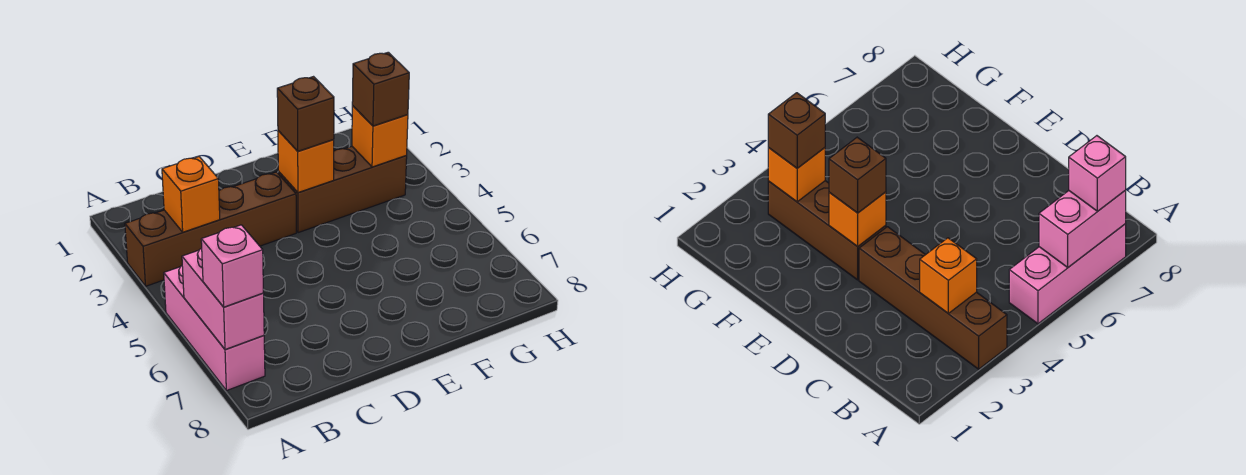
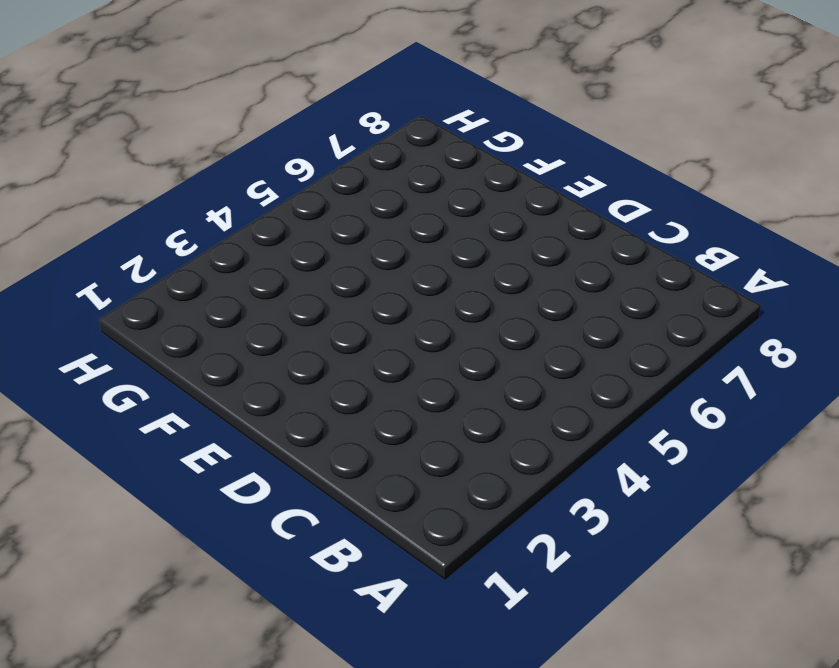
none -> brown brick A3:D3 level 1
none -> pink brick A5:A7 level 1

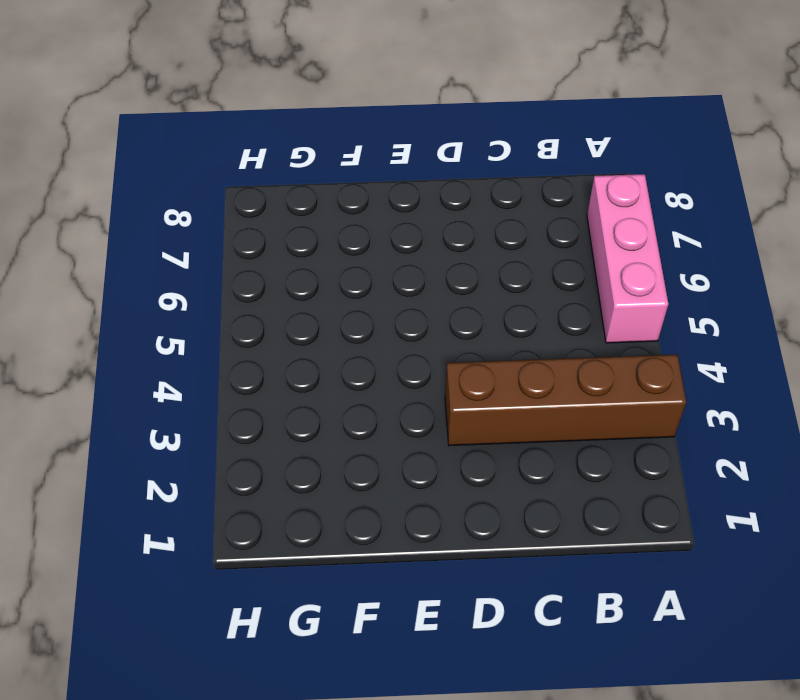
none -> brown brick E3:G3 level 1
none -> pink brick A6:A7 level 2

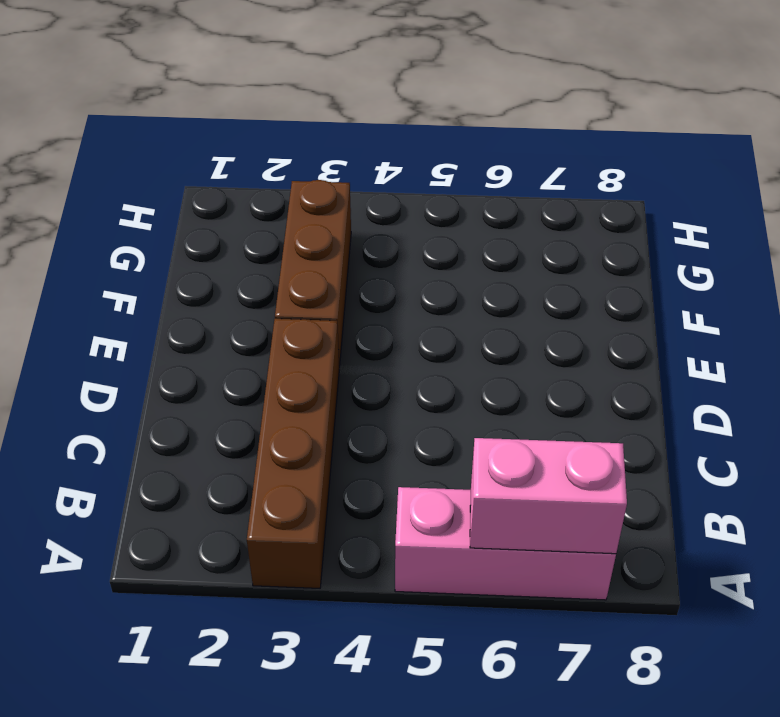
none -> orange brick B3 level 2
none -> orange brick E3 level 2

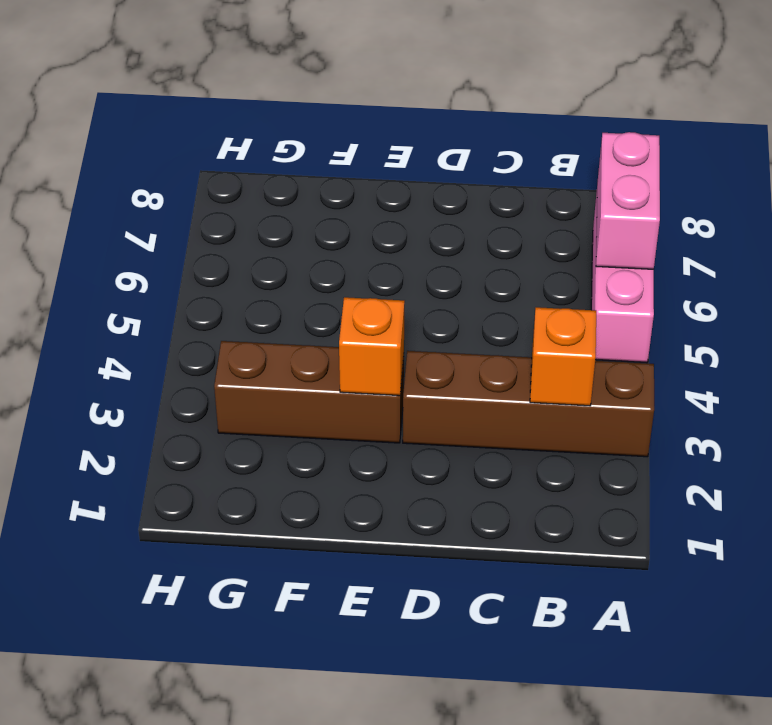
none -> orange brick G3 level 2
none -> pink brick A7 level 3

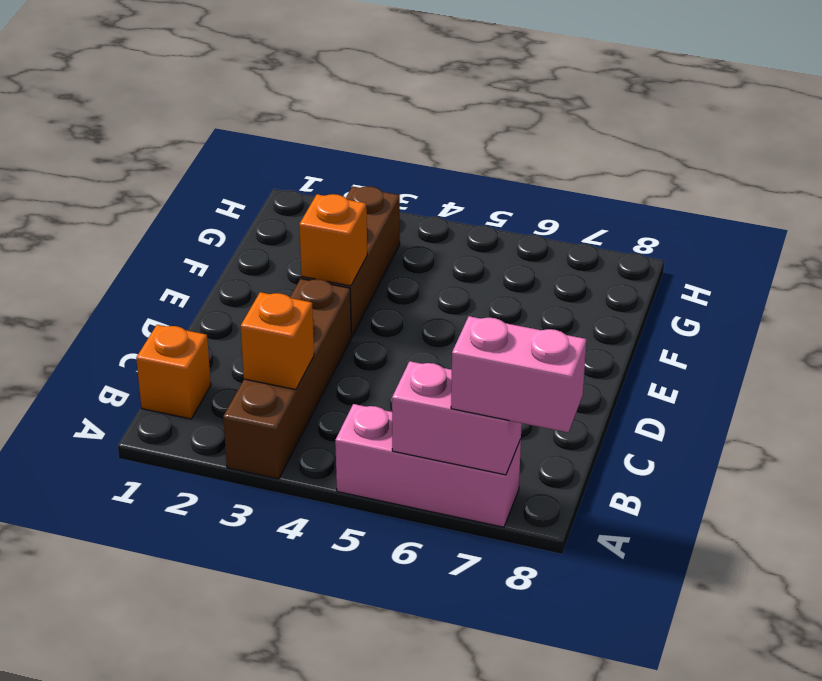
pink brick A7:A8 level 3 -> pink brick A7 level 3
orange brick B1 level 1 -> orange brick G3 level 2
none -> brown brick E3 level 3
none -> brown brick G3 level 3

